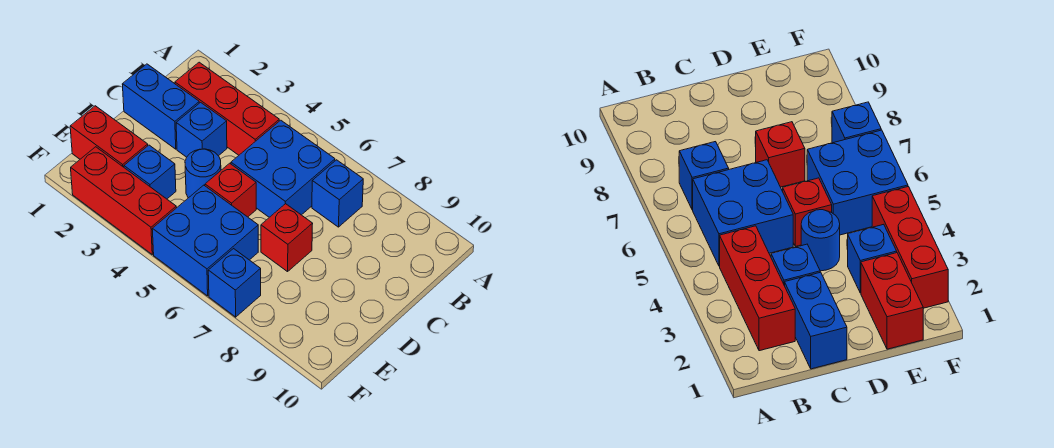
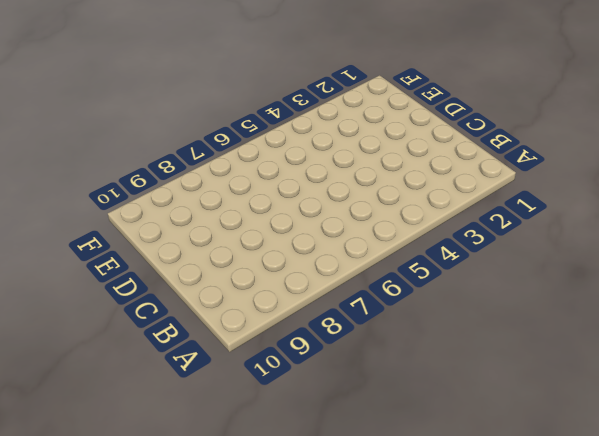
none -> red brick B2:B4 level 1
none -> blue brick B5:C6 level 1
none -> blue brick B7 level 1

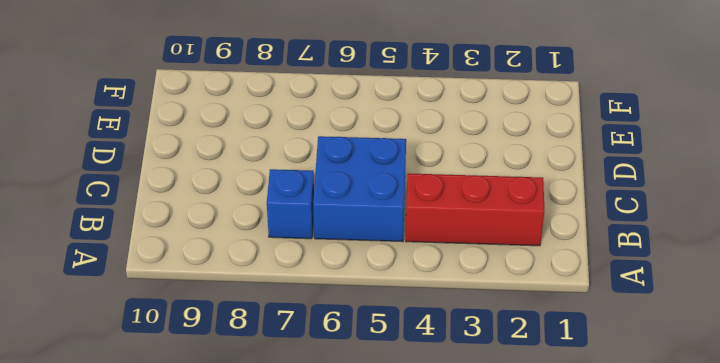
none -> blue brick C1:C2 level 1
none -> blue brick C3 level 1
none -> blue round brick D4 level 1

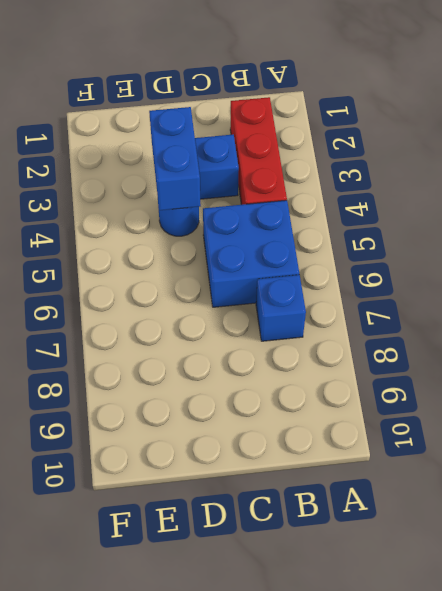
blue brick D3:D4 level 2 -> blue brick C1:C2 level 1
none -> red brick D5 level 1
none -> red brick D7 level 1
none -> red brick E1:E2 level 1

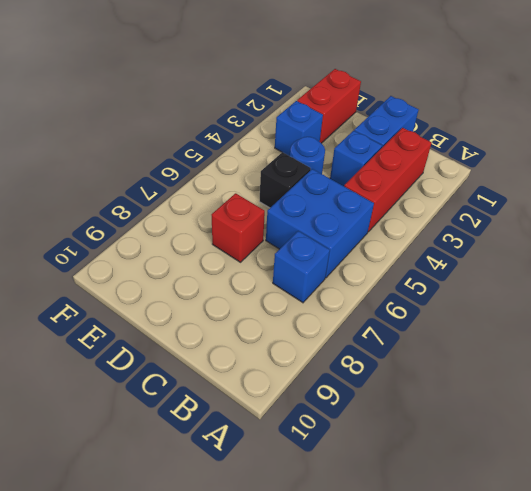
black brick D5 level 1 -> red brick D5 level 1
none -> blue brick E5:F6 level 1
none -> red brick F2:F4 level 1
none -> blue brick F7 level 1

